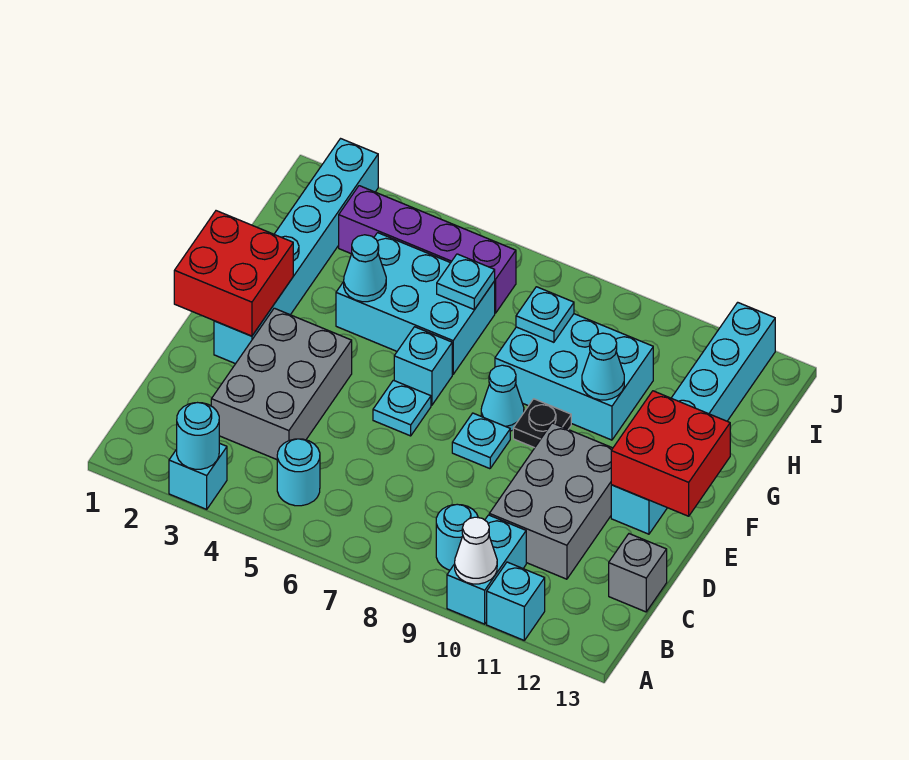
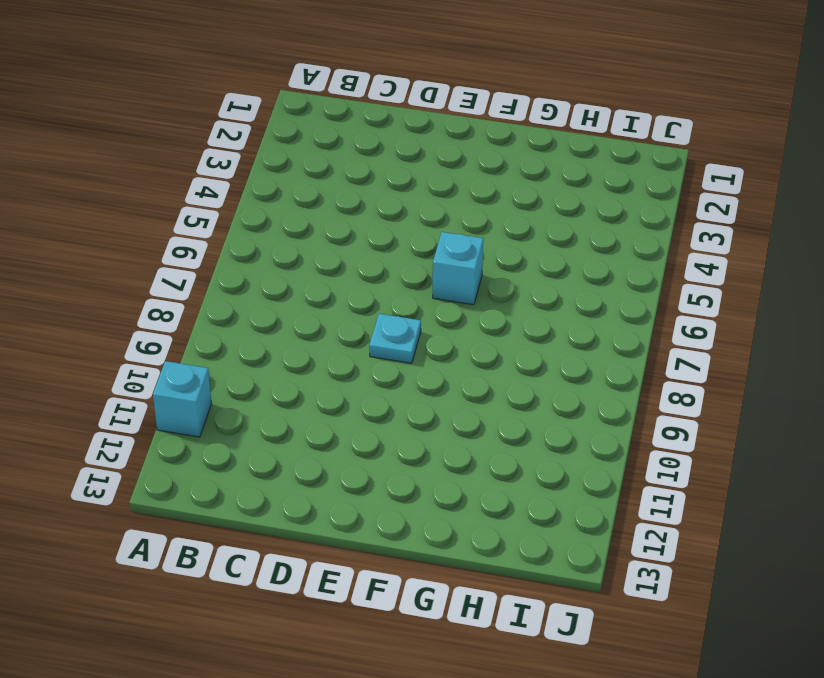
none -> cyan brick A3 level 1
none -> cyan brick A10:B10 level 1
none -> cyan round brick B5 level 1

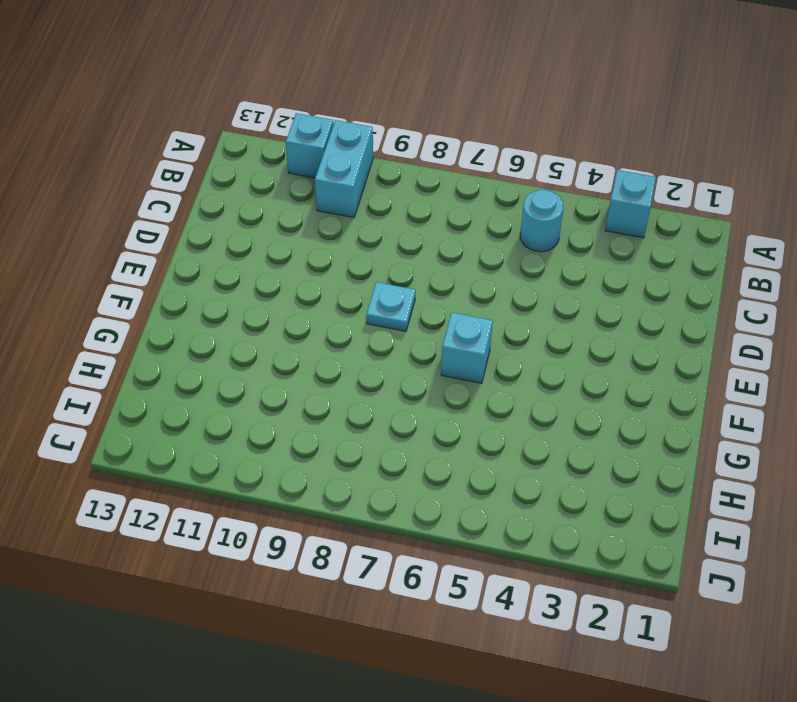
none -> cyan round brick B9 level 1
none -> grey brick C3:E4 level 1
none -> grey brick C10:E11 level 1

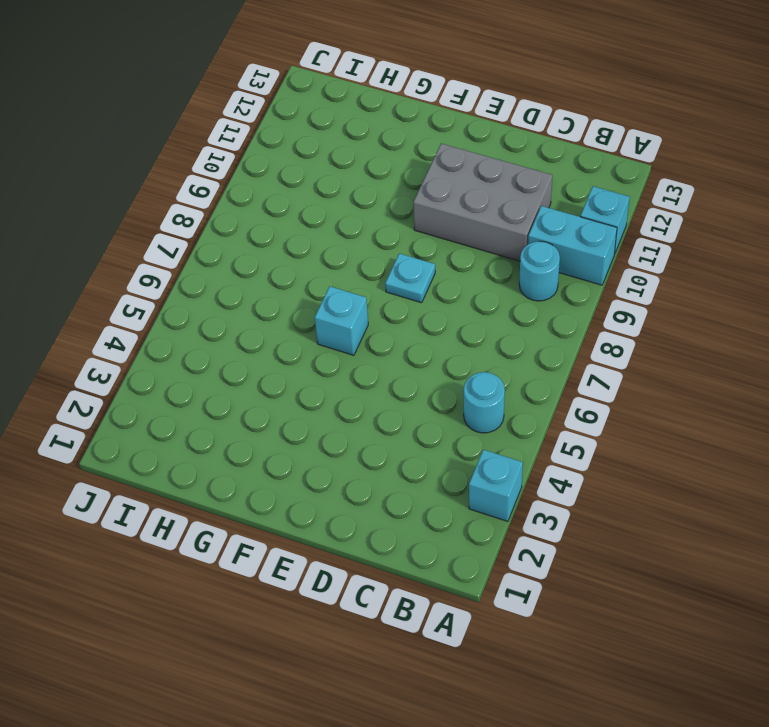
none -> grey brick C3:E4 level 1
none -> grey brick C13 level 1
none -> cyan brick E2:J2 level 1

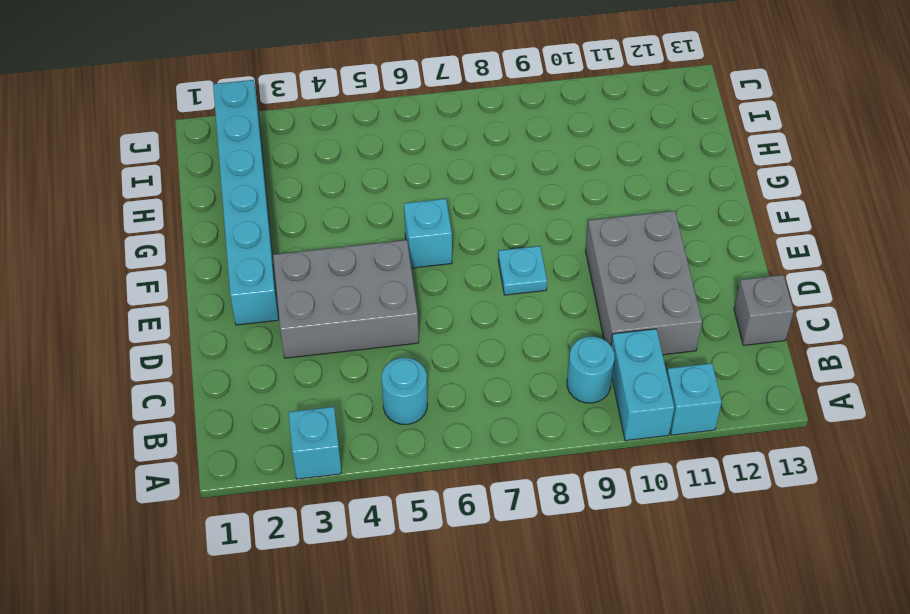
grey brick D3:E5 level 1 -> grey brick C3:E4 level 1
none -> cyan plate E6 level 1
none -> cyan brick E12:J12 level 1
none -> cyan cone F8 level 1

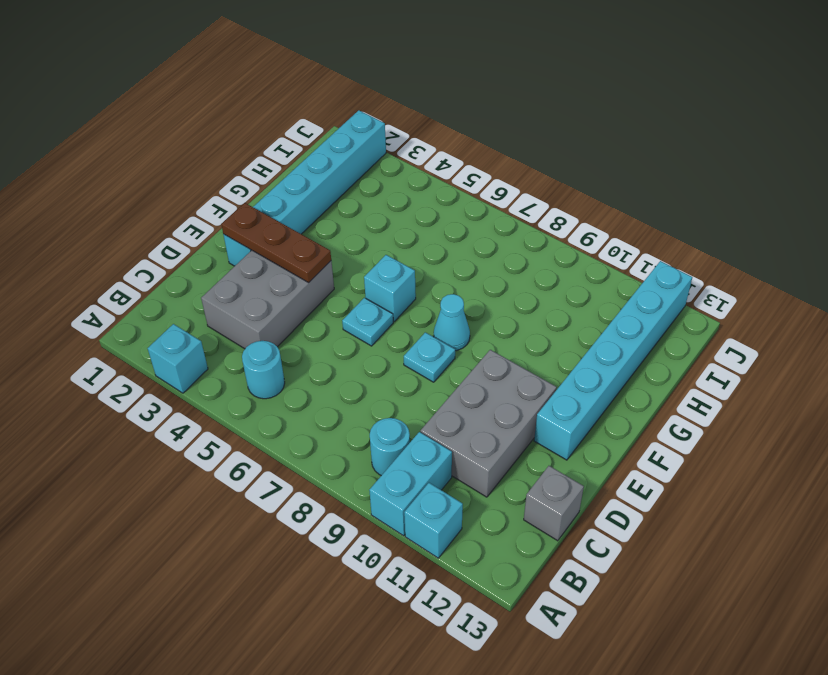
brown plate E2:E4 level 2 -> red brick E1:F2 level 2
none -> black plate F9 level 1
none -> cyan brick G4:H6 level 1
none -> cyan brick G8:H10 level 1

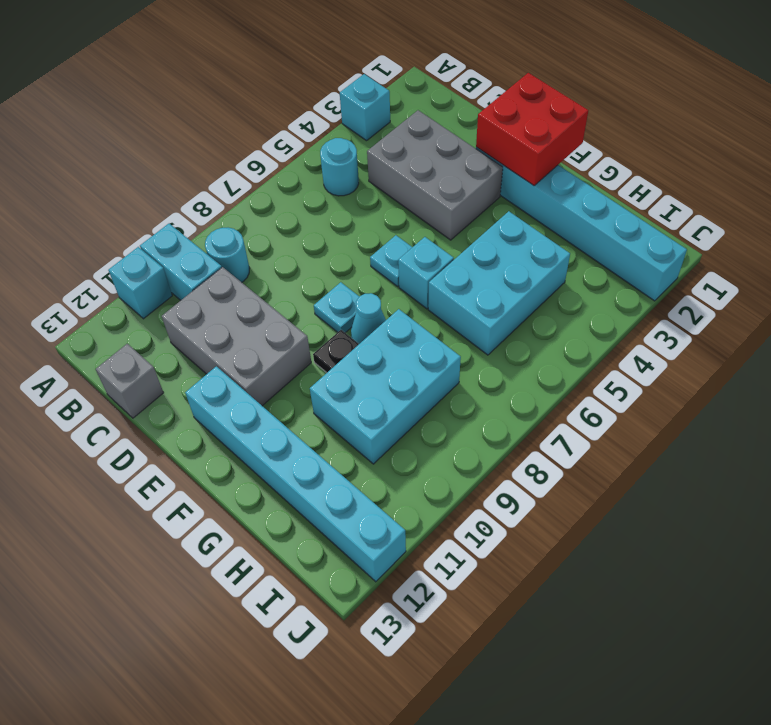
none -> purple brick I3:I6 level 1
none -> cyan round brick A3 level 2
none -> white cone A10 level 2

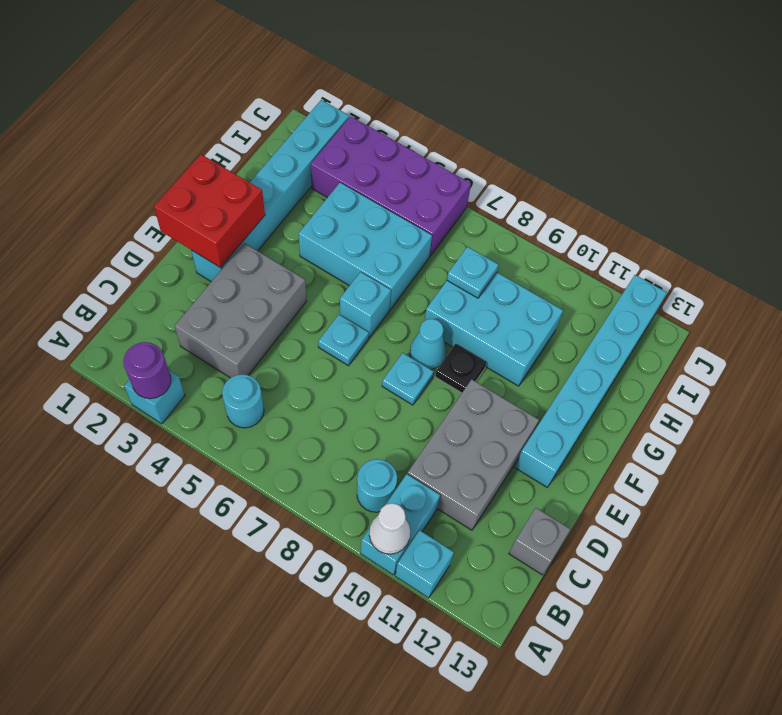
purple round brick A3 level 2 -> cyan round brick A3 level 2
purple brick I3:J6 level 1 -> purple brick I3:I6 level 1
none -> red brick E12:F13 level 2
none -> cyan cone G4 level 2
none -> cyan cone G10 level 2

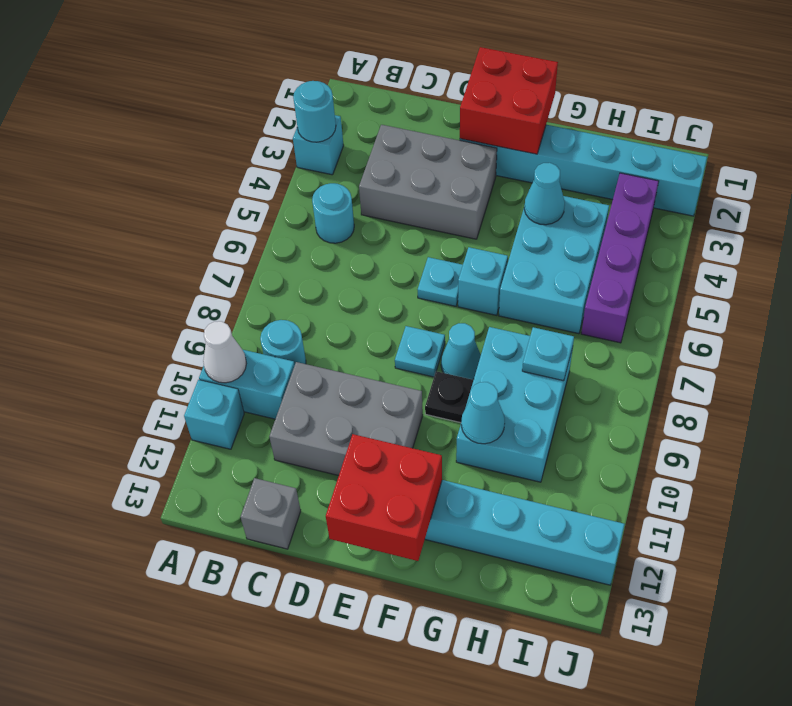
none -> cyan plate H6 level 2

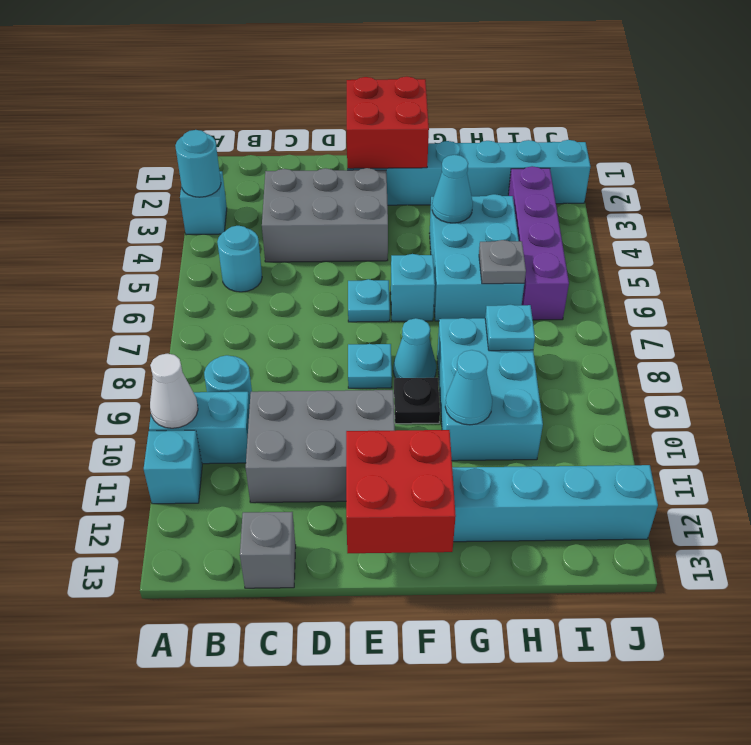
grey plate H6 level 2 -> cyan plate H6 level 2

